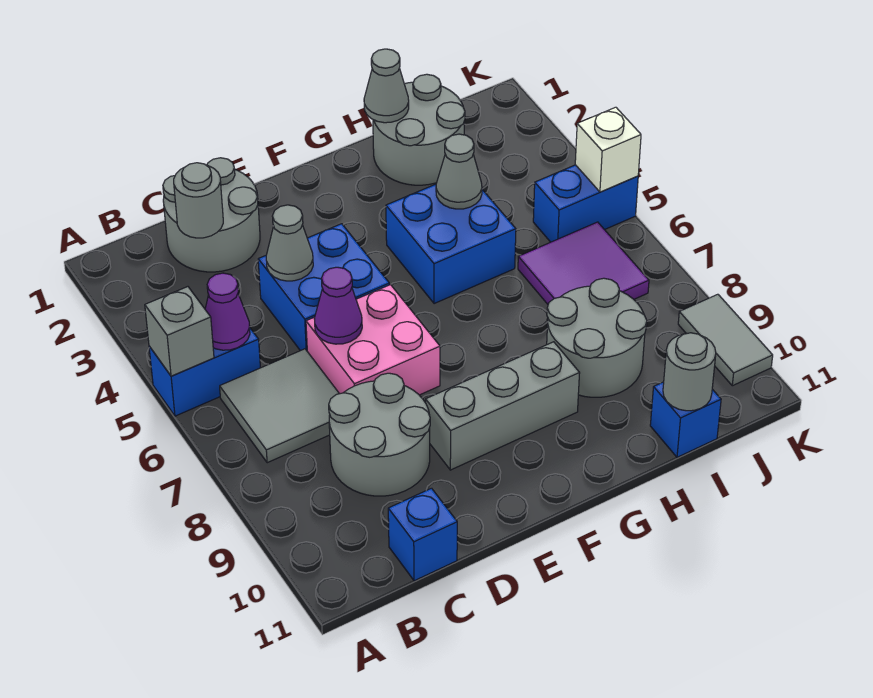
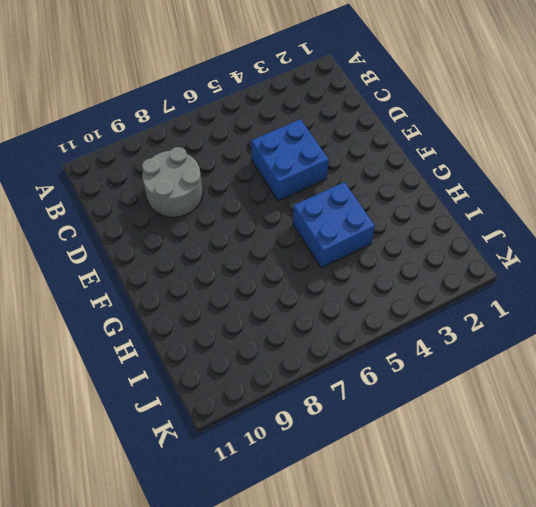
none -> blue brick A5:B5 level 1
none -> grey tile B6:C7 level 1
none -> grey round brick C1:D2 level 1

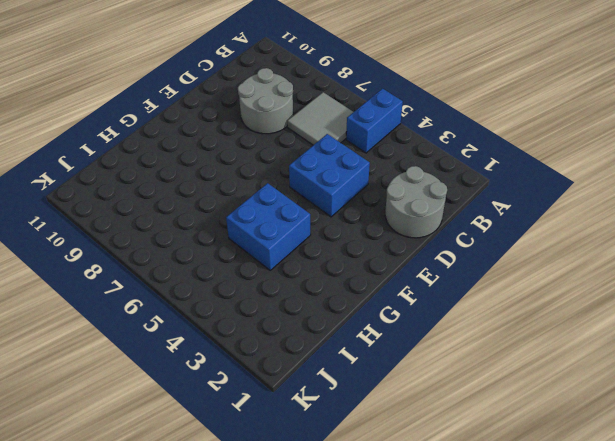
none -> blue brick C11 level 1
none -> pink brick D6:E7 level 1
none -> grey brick E9:G9 level 1

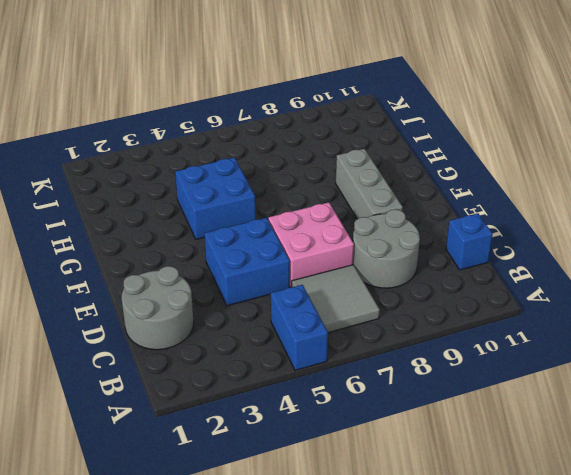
none -> grey round brick H1:I2 level 1
none -> grey round brick H8:I9 level 1
none -> purple tile I6:J7 level 1

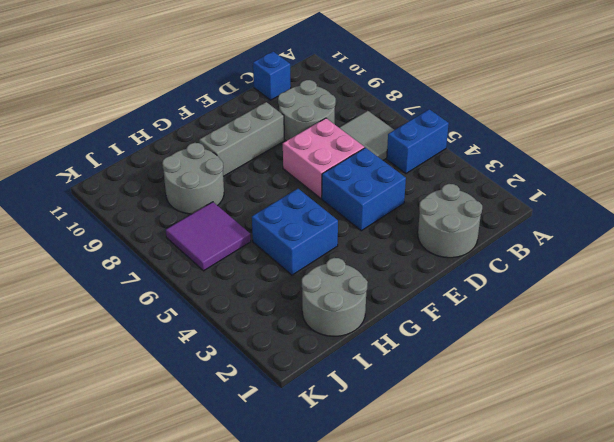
none -> blue brick I11 level 1
none -> blue brick J5:K5 level 1
none -> grey tile K9:K10 level 1

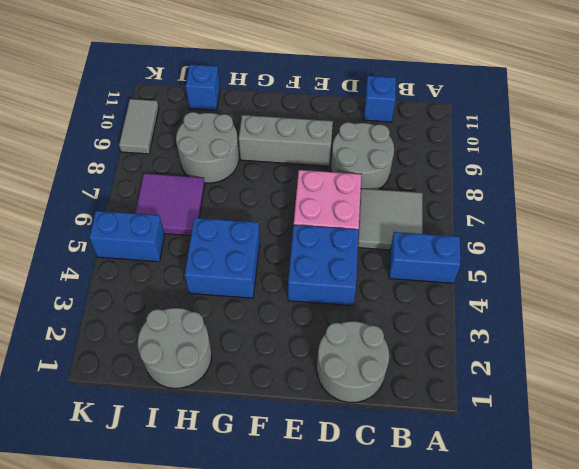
none -> grey brick A5 level 2
none -> purple cone B5 level 2
none -> grey round brick C2 level 2

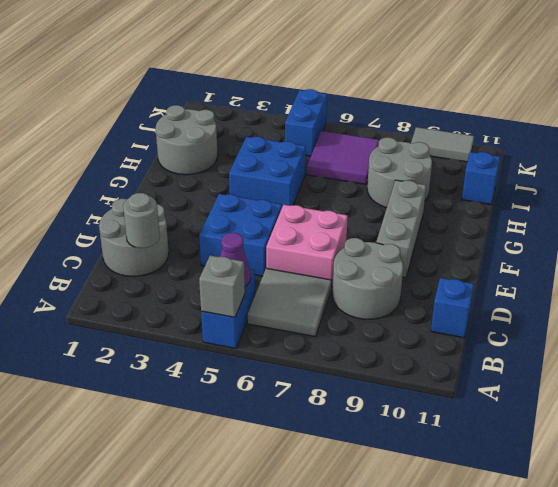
none -> grey cone D4 level 2
none -> purple cone D6 level 2
none -> grey cone H1 level 2

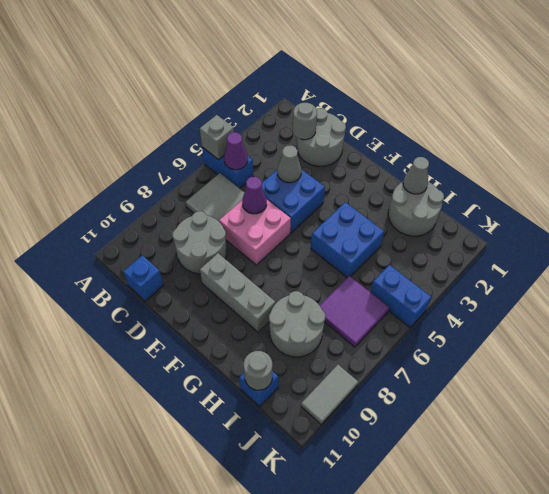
none -> grey cone H4 level 2
none -> white brick K5 level 2

